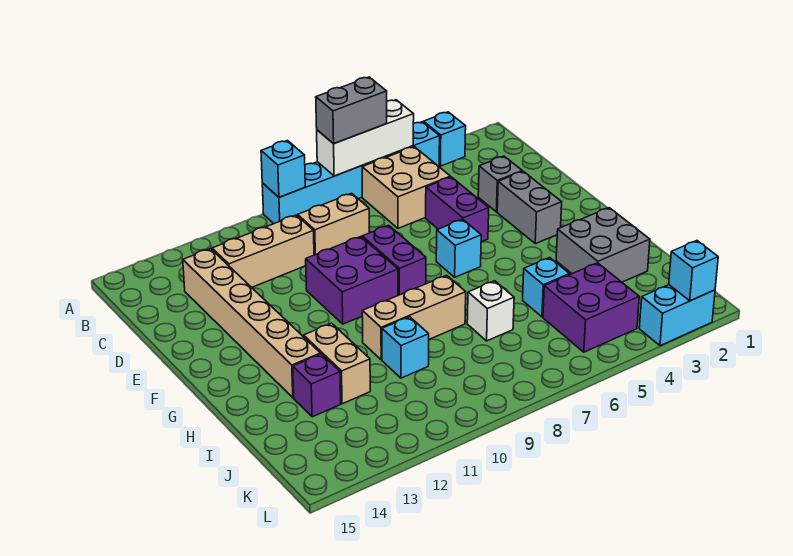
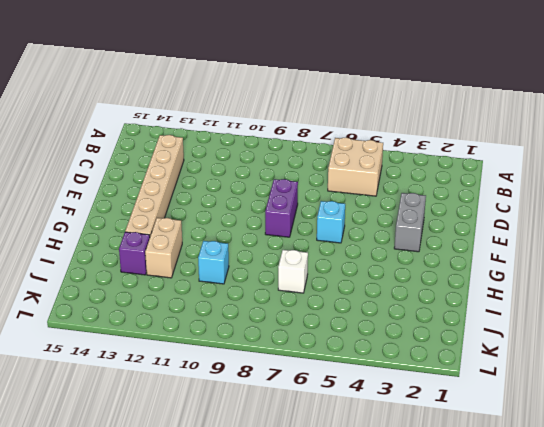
none -> cyan brick A3 level 1
none -> cyan brick A4:A9 level 1
none -> tan brick C8:C9 level 1

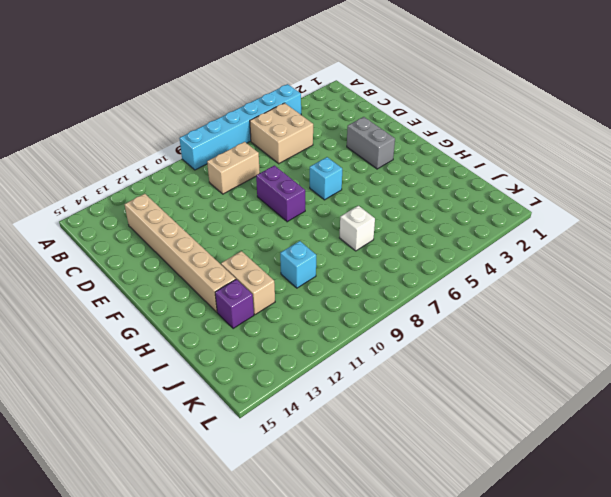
none -> cyan brick A3 level 1
none -> tan brick C10:C12 level 1
none -> grey brick D3 level 1

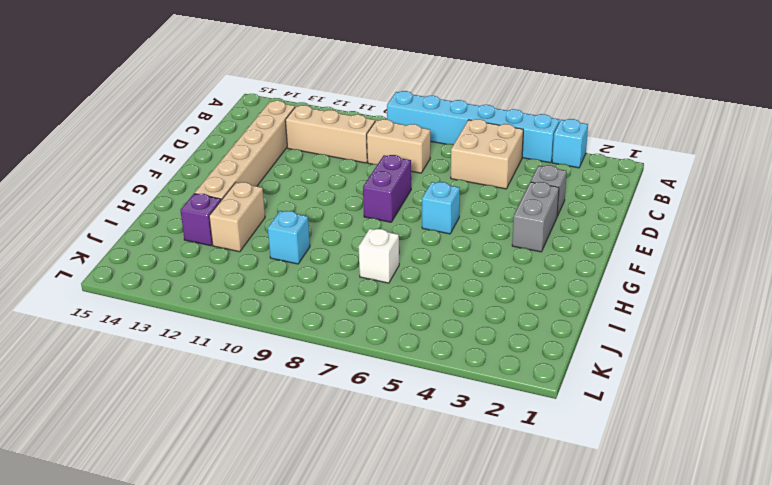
none -> purple brick D5:E5 level 1
none -> purple brick E9:F10 level 1
none -> grey brick H2:I3 level 1

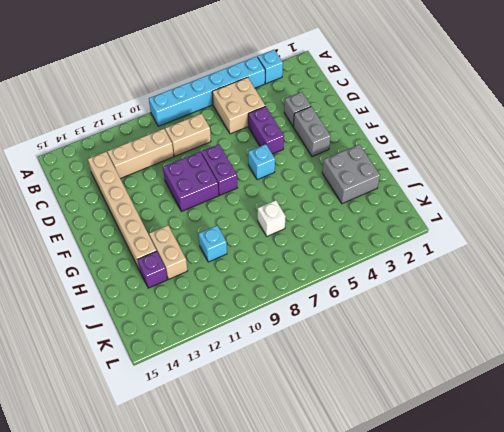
none -> tan brick H8:H10 level 1
none -> cyan brick I5 level 1
none -> purple brick J4:K5 level 1

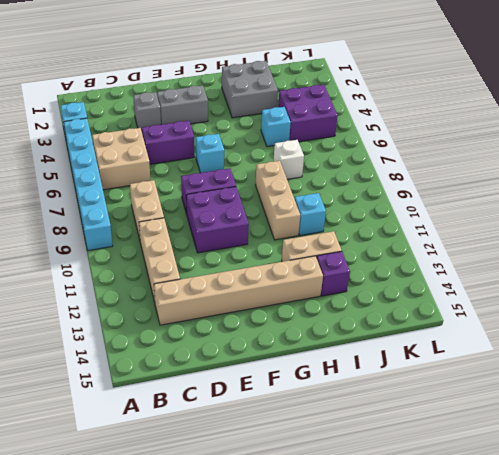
none -> cyan brick L2:L3 level 1
none -> white brick A5:A7 level 2
none -> cyan brick A9 level 2

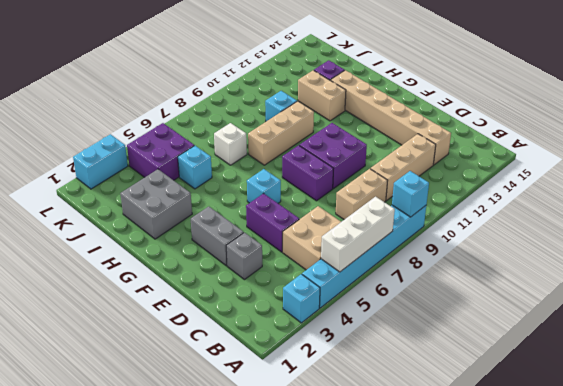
none -> cyan brick L2 level 2
none -> grey brick A6:A7 level 3

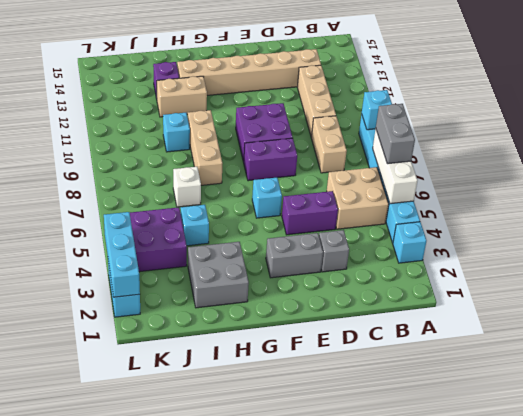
cyan brick L2:L4 level 2 -> cyan brick L2 level 2

